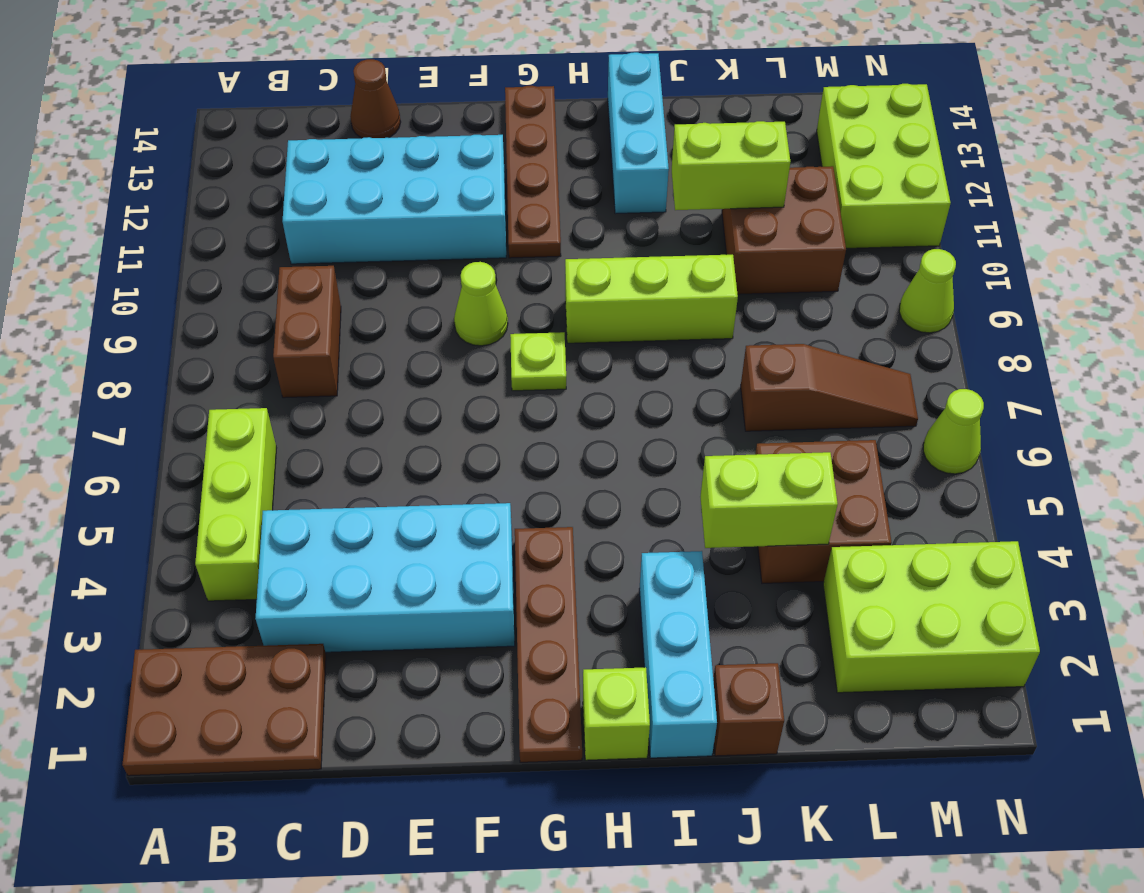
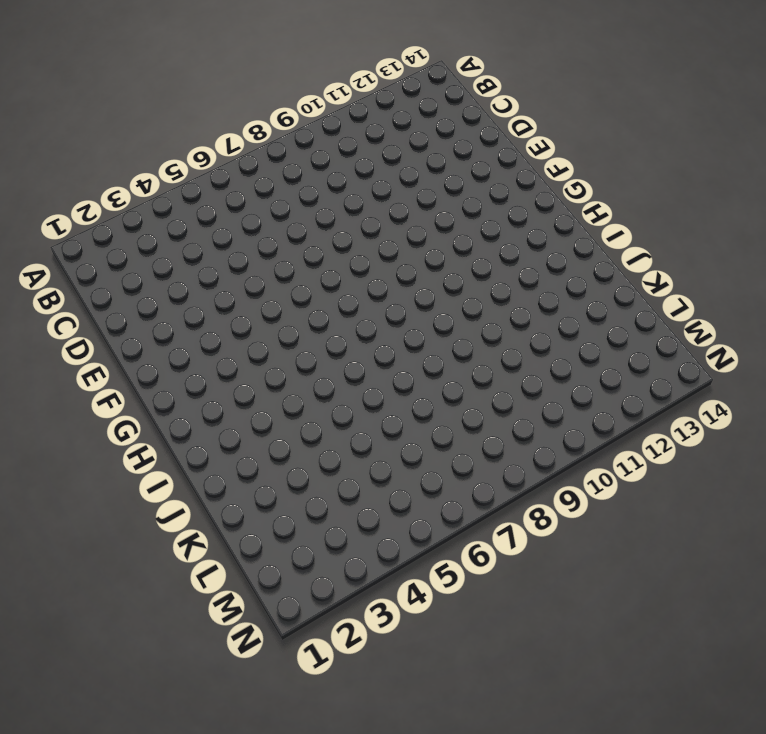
none -> brown plate A1:C2 level 1
none -> lime brick B4:B6 level 1
none -> cyan brick C3:F4 level 1

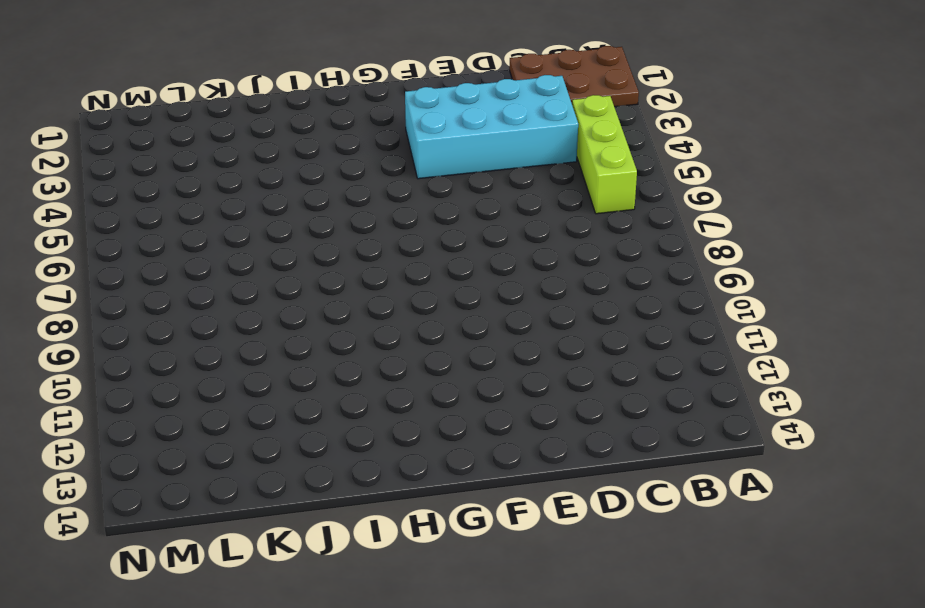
none -> brown brick C8:C9 level 1
none -> cyan brick C11:F12 level 1
none -> brown cone D14 level 1

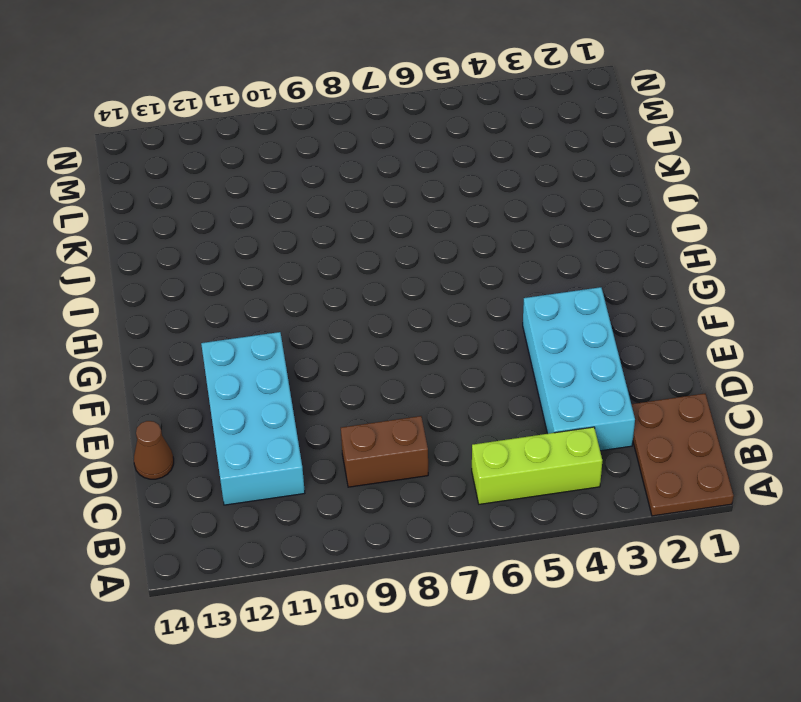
none -> lime cone F9 level 1
none -> brown plate G1:G4 level 1
none -> lime plate G8 level 1

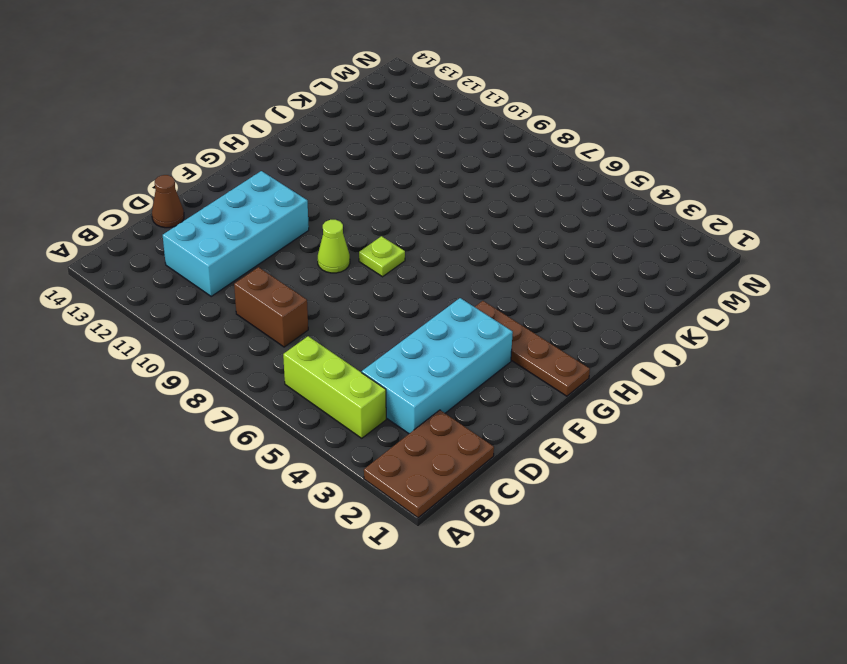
none -> brown plate G11:G14 level 1
none -> lime brick H1 level 1
none -> lime brick H9:J9 level 1

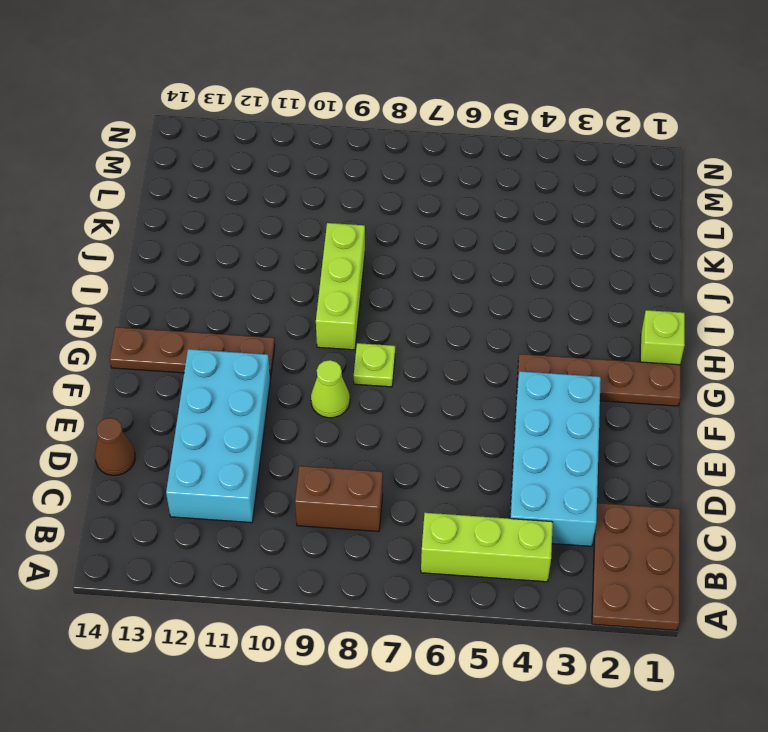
none -> cyan brick I1:I3 level 1
none -> cyan brick I12:I14 level 1
none -> brown brick J1 level 1

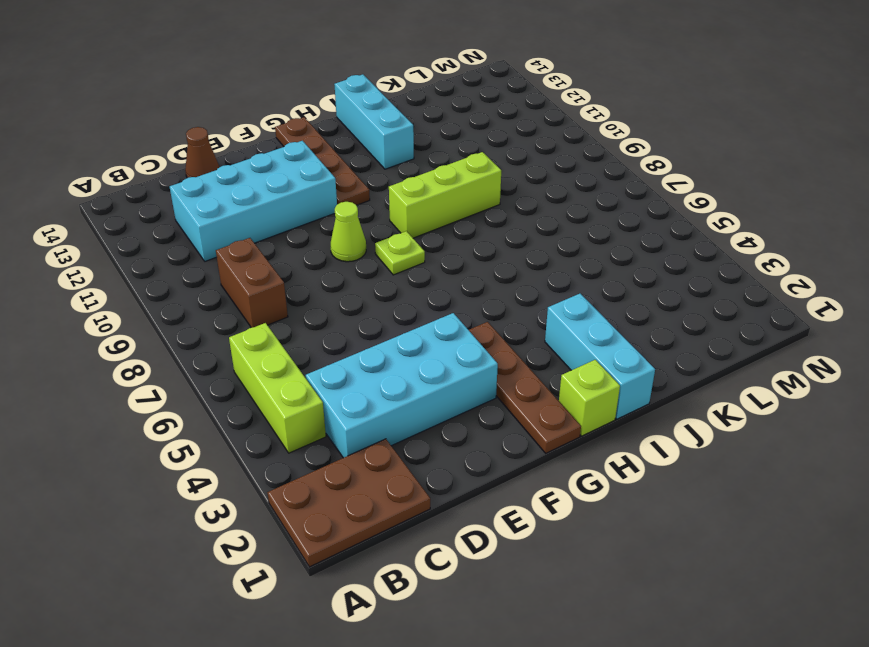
none -> brown brick J1 level 1
none -> brown brick K4:L5 level 1
none -> brown slope K7:M7 level 1 top K

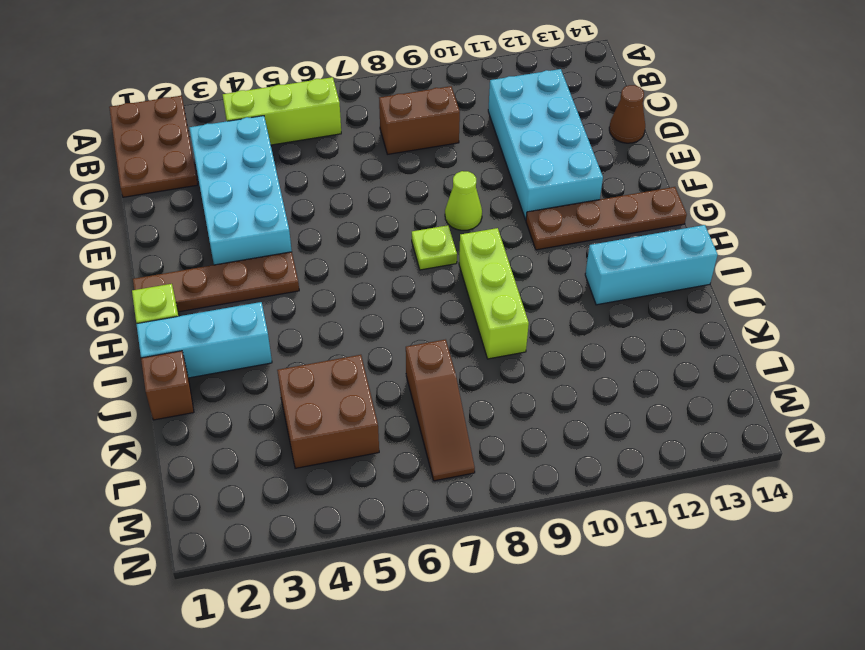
none -> brown brick K10:L11 level 1
none -> lime brick L2:N3 level 1
none -> lime brick M11:N13 level 1

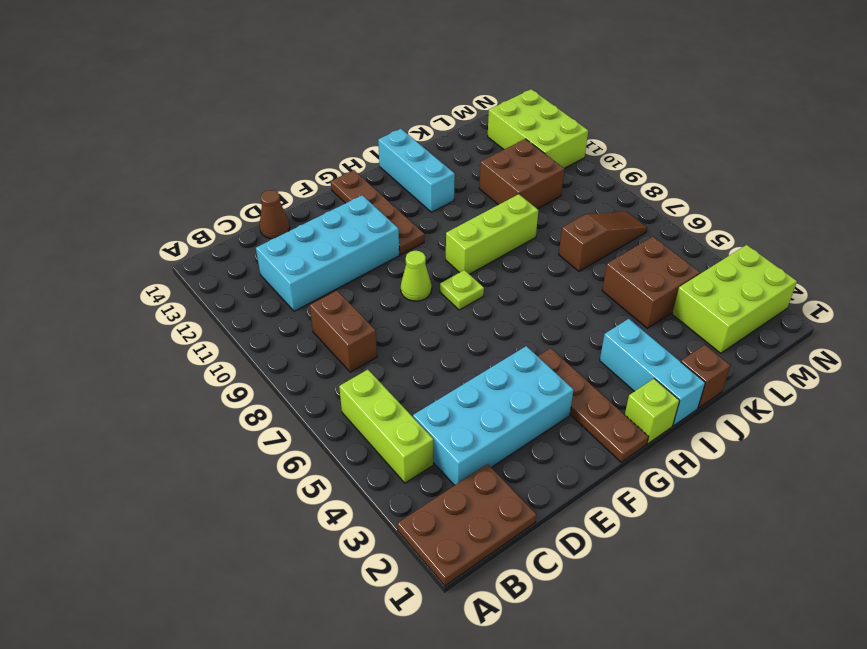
none -> lime cone N6 level 1
none -> lime cone N9 level 1
none -> lime brick J4:K4 level 2

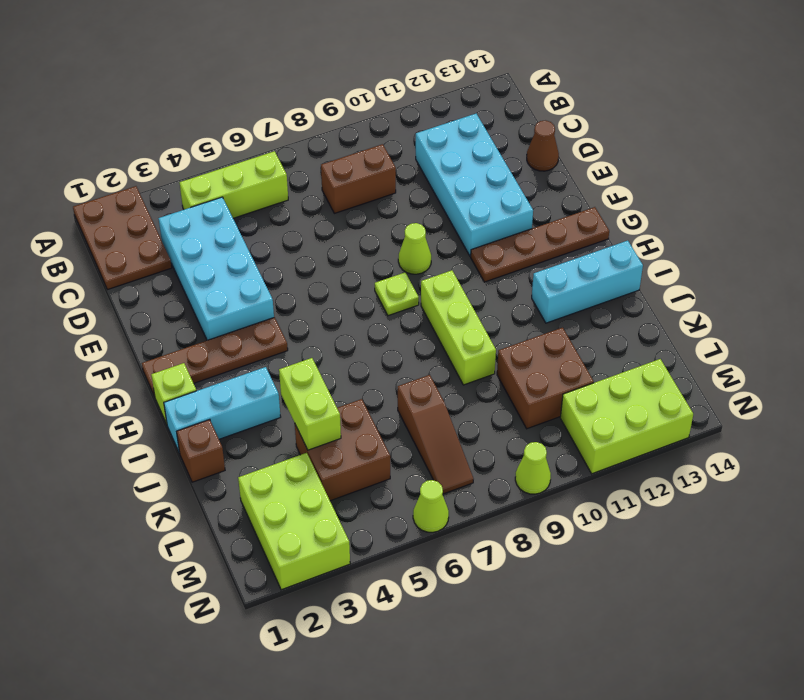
none -> lime brick J11:K11 level 2

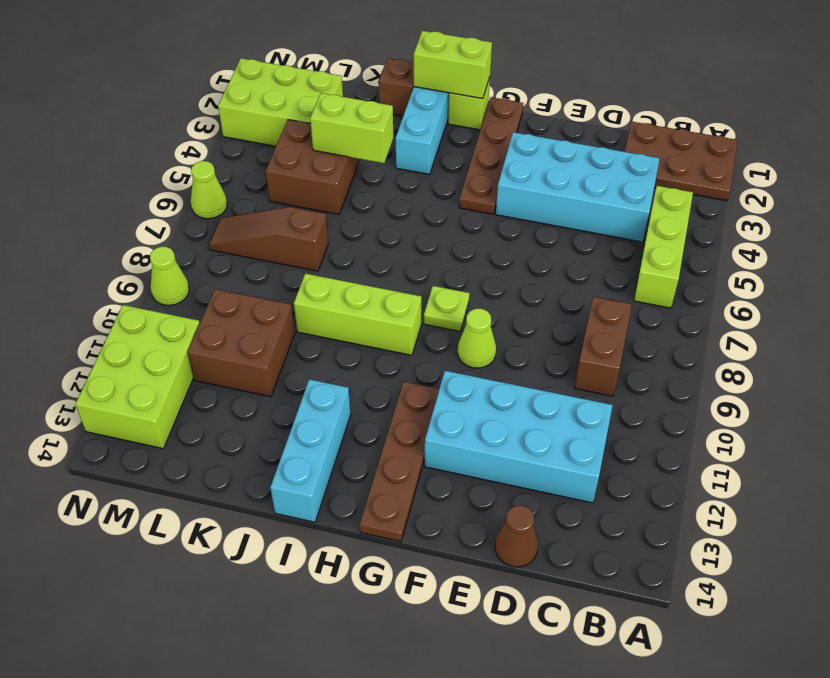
lime brick H1:I1 level 2 -> lime brick J11:K11 level 2

